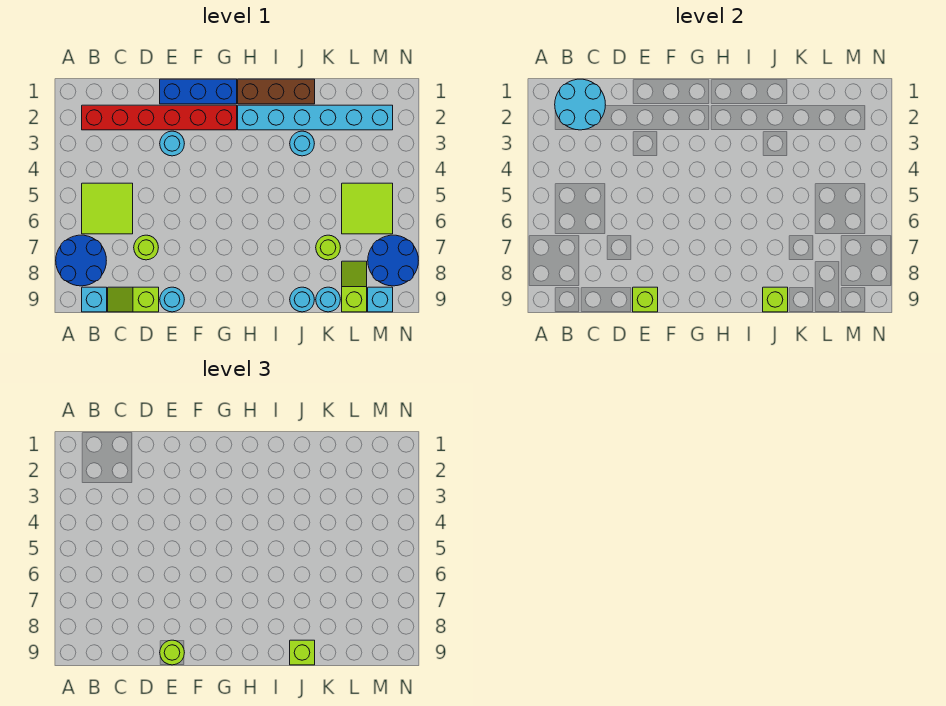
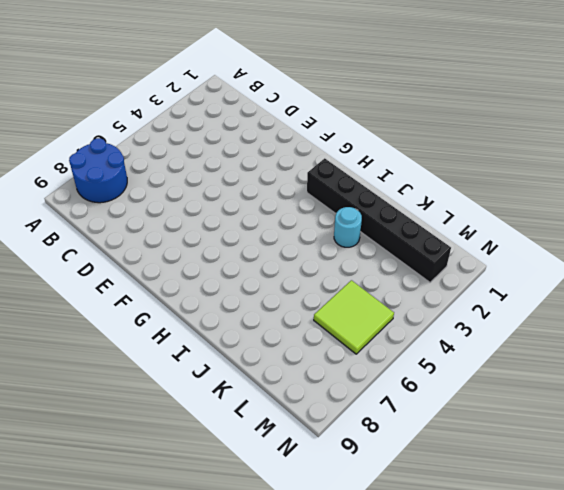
black brick H2:M2 level 1 -> cyan brick H2:M2 level 1
none -> red brick B2:G2 level 1
none -> lime tile B5:C6 level 1
none -> cyan brick B9 level 1

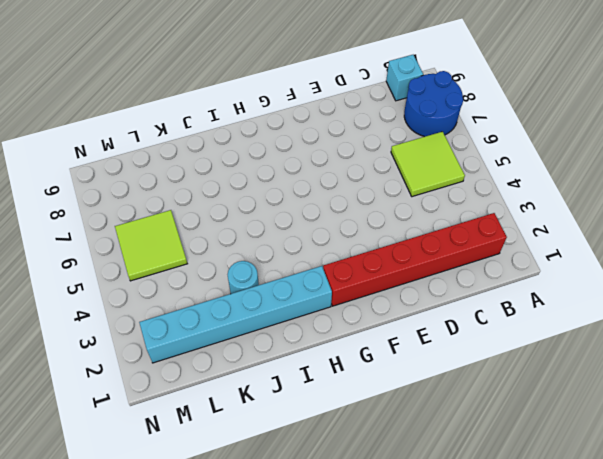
none -> lime slope C9:D9 level 1 top D
none -> lime round brick D7 level 1
none -> blue brick E1:G1 level 1

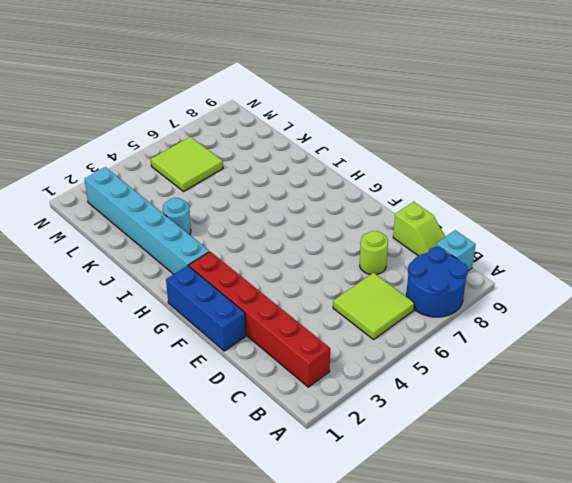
none -> cyan round brick E3 level 1
none -> cyan round brick E9 level 1
none -> brown brick H1:J1 level 1

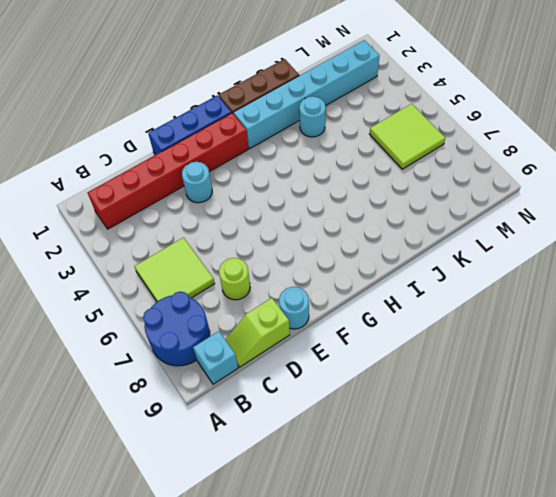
none -> cyan round brick J9 level 1
none -> lime round brick K7 level 1
none -> cyan round brick K9 level 1

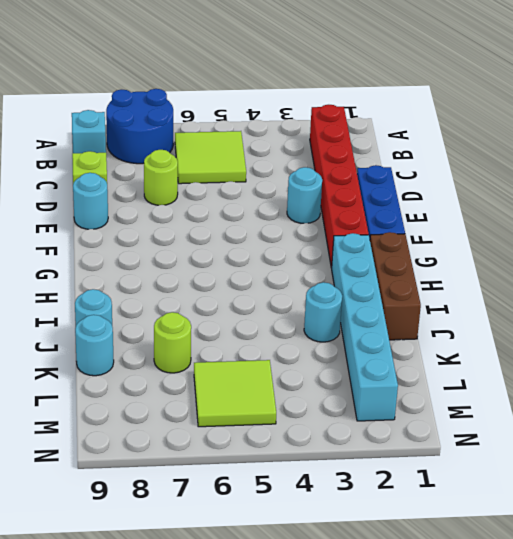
none -> lime slope L8:L9 level 1 top 9
none -> blue round brick M7:N8 level 1
none -> cyan brick M9 level 1

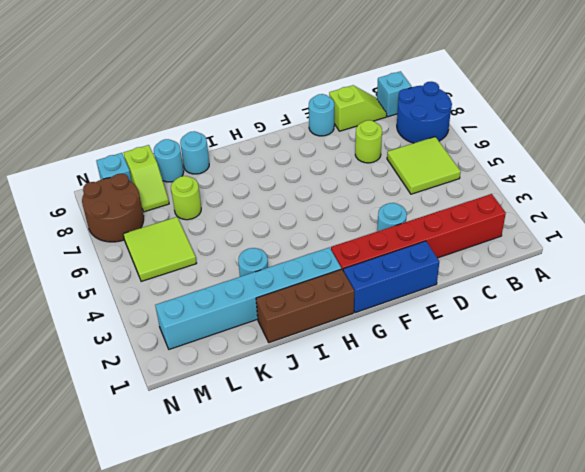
brown round brick M7:N8 level 1 -> blue round brick M7:N8 level 1
none -> cyan round brick B1:C2 level 2
none -> lime brick E9 level 2
none -> lime brick J9 level 2

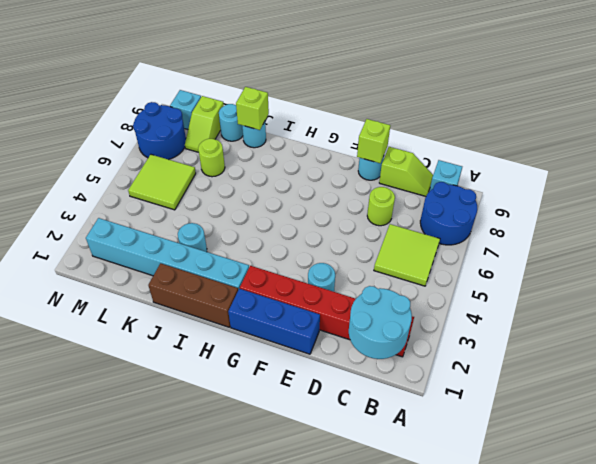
none -> lime round brick E9 level 3
none -> lime brick J9 level 3

